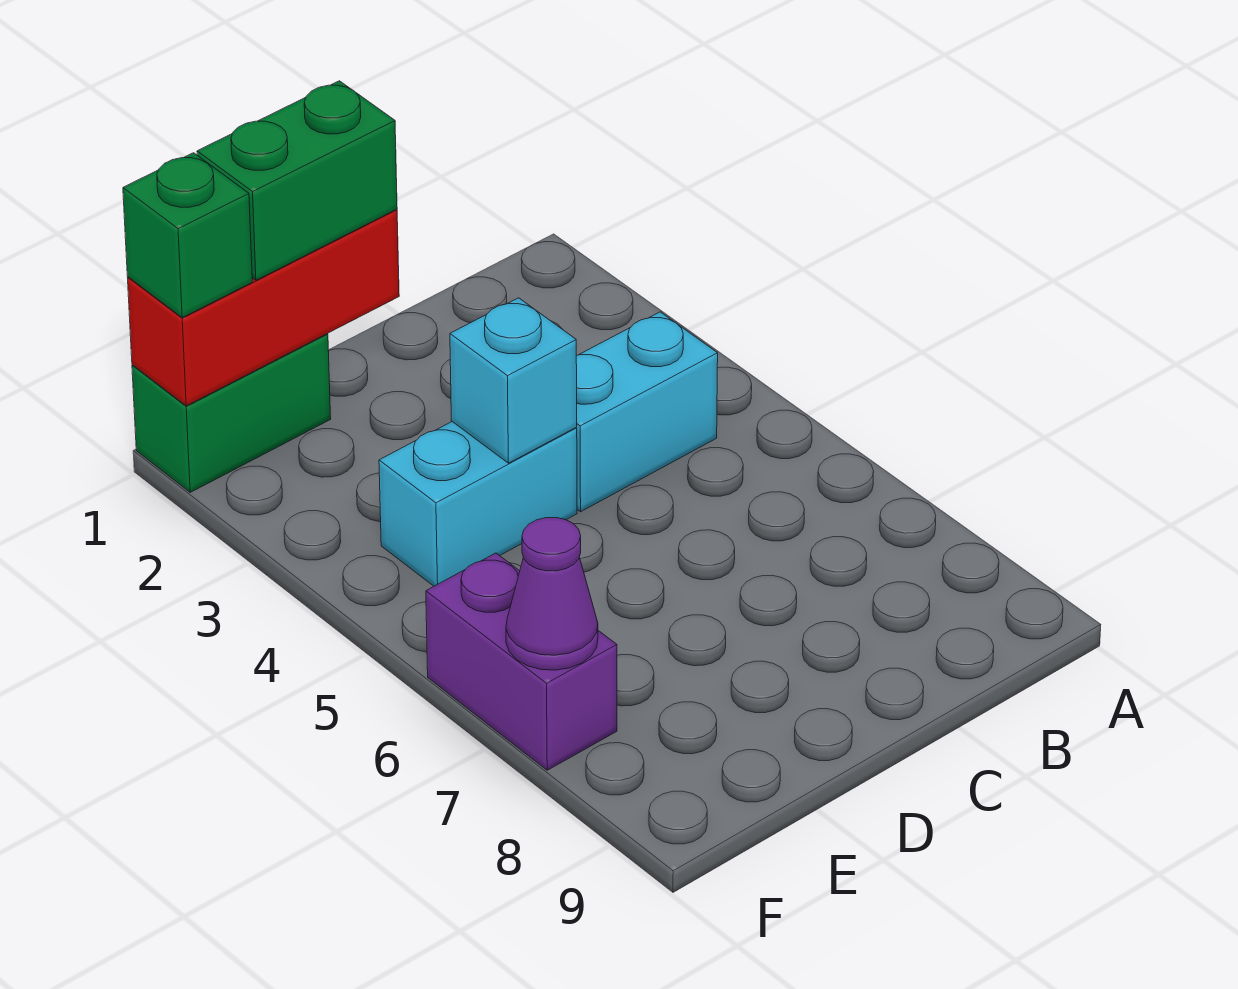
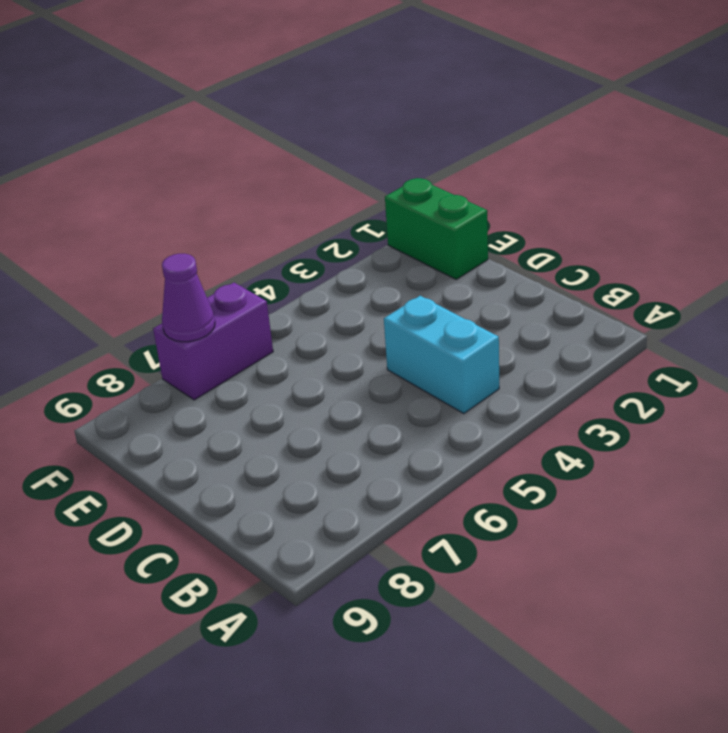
none -> cyan brick D4:E4 level 1
none -> red brick D1:F1 level 2

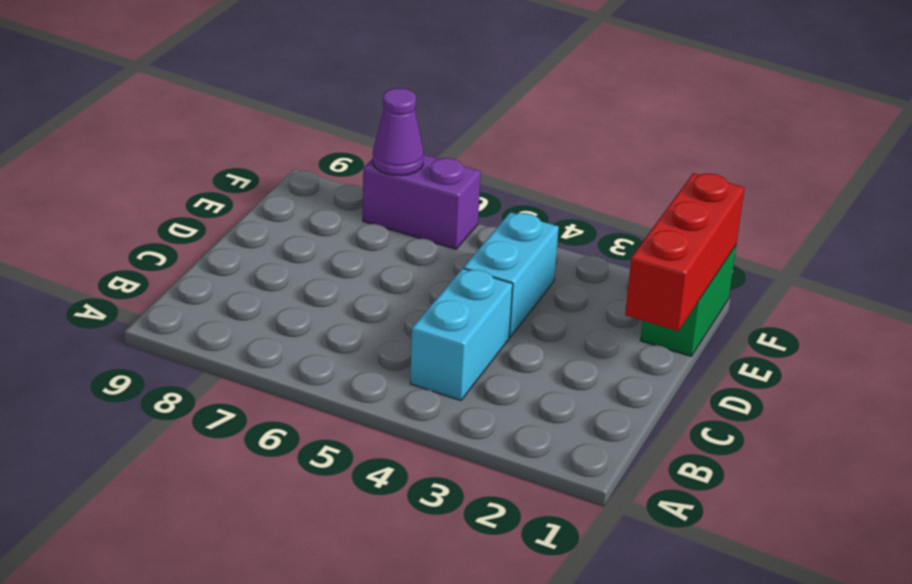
none -> cyan brick D4 level 2
none -> green brick D1:E1 level 3

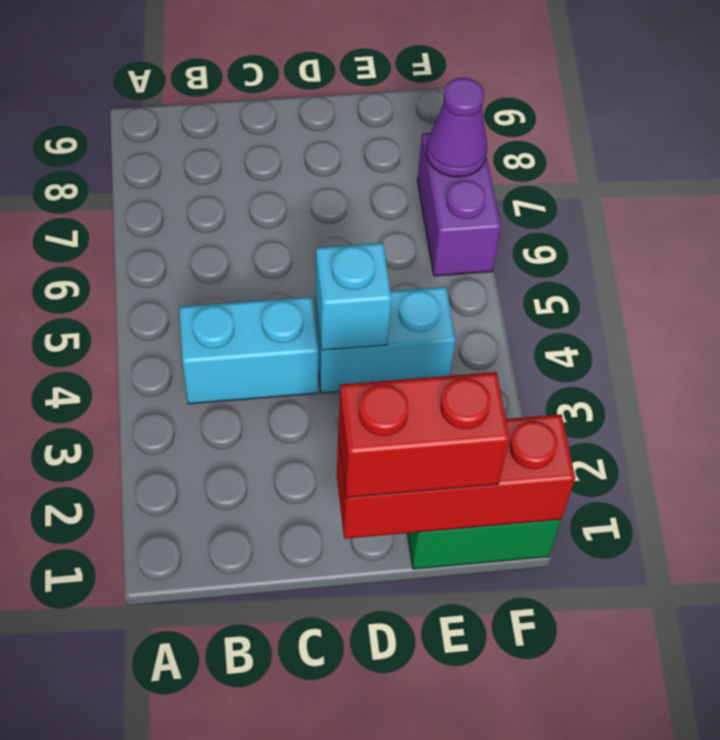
red brick D1:E1 level 3 -> green brick D1:E1 level 3
none -> green brick F1 level 3

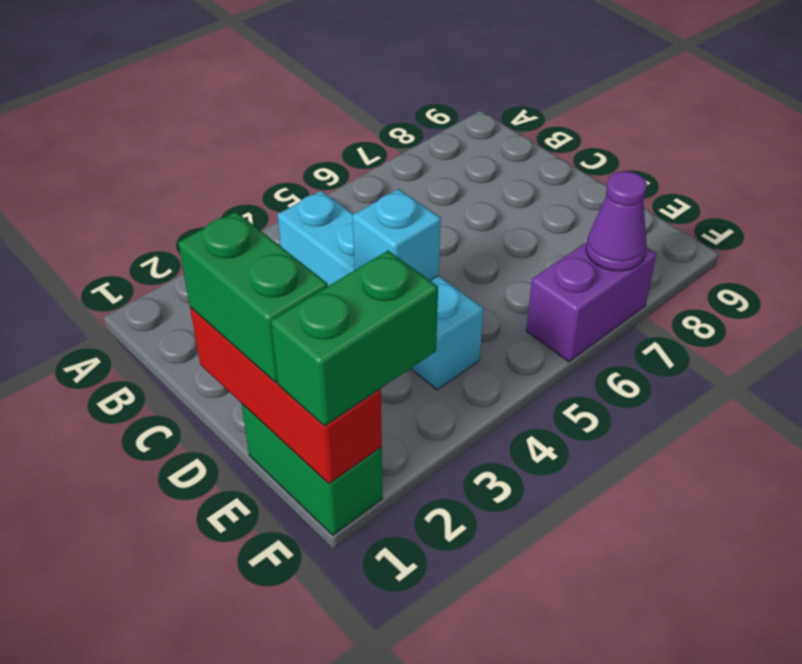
green brick F1:F2 level 3 -> green brick F1 level 3

